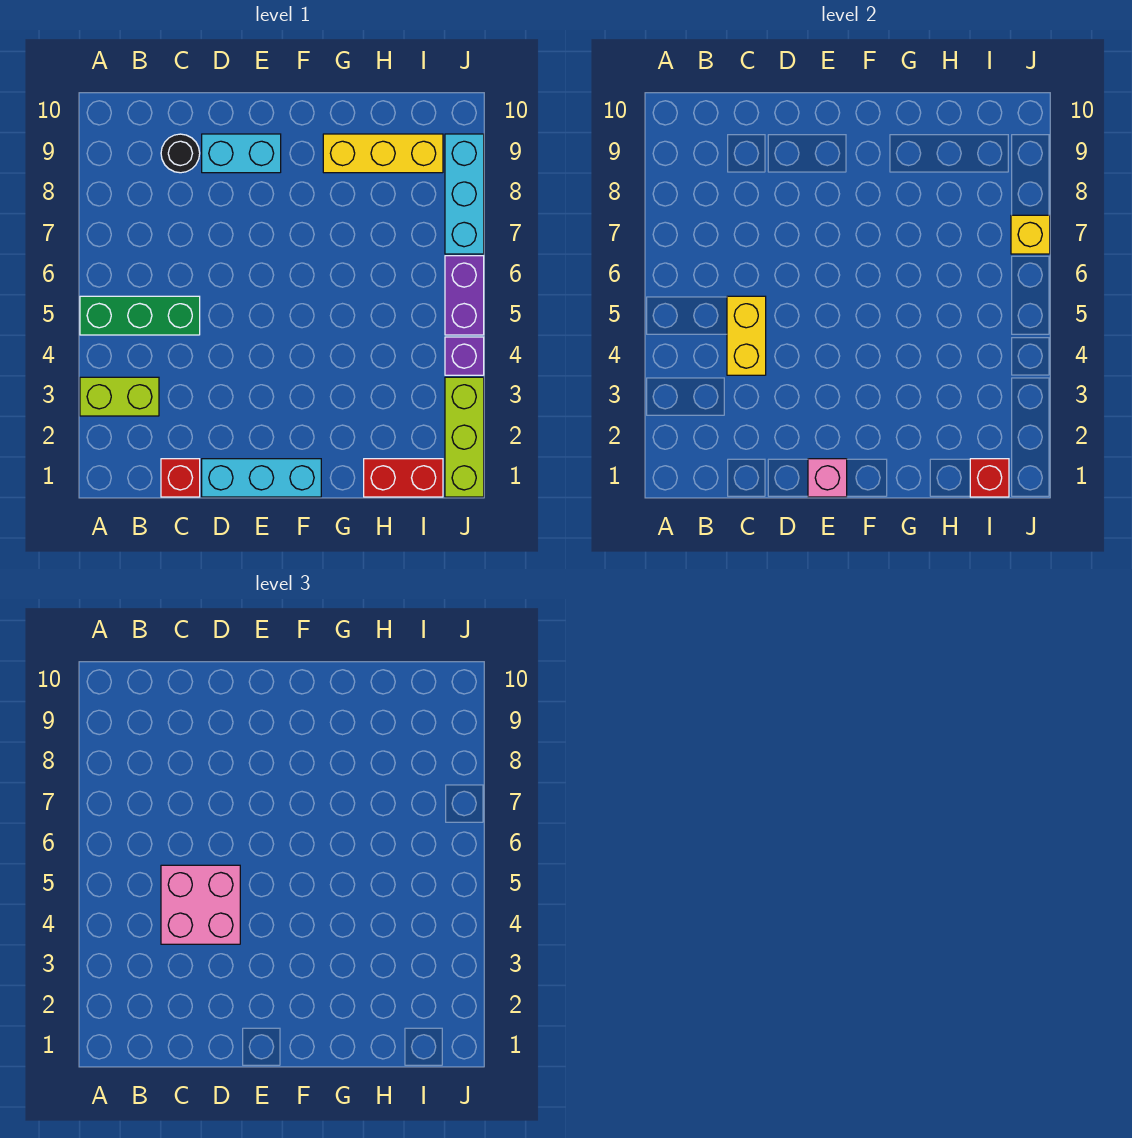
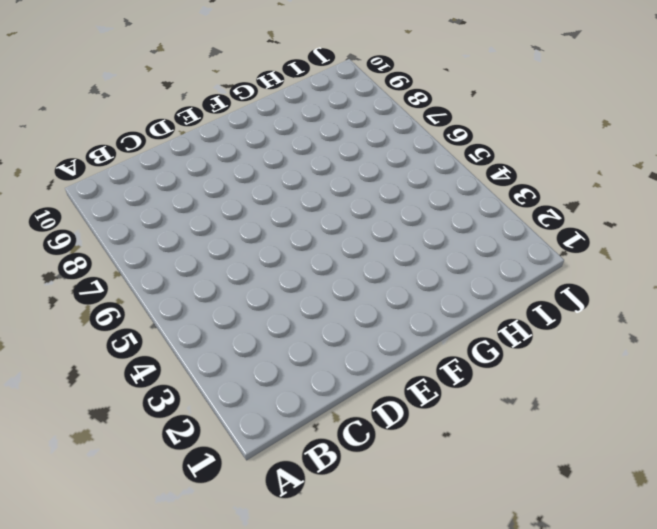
none -> lime brick A3:B3 level 1
none -> green brick A5:C5 level 1
none -> red brick C1 level 1

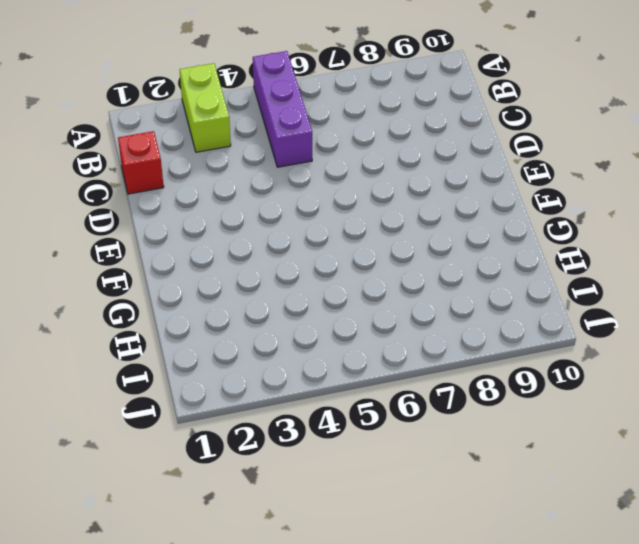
purple brick A5:C5 level 1 -> green brick A5:C5 level 1
none -> black round brick C9 level 1
none -> cyan brick D1:F1 level 1
none -> cyan brick D9:E9 level 1

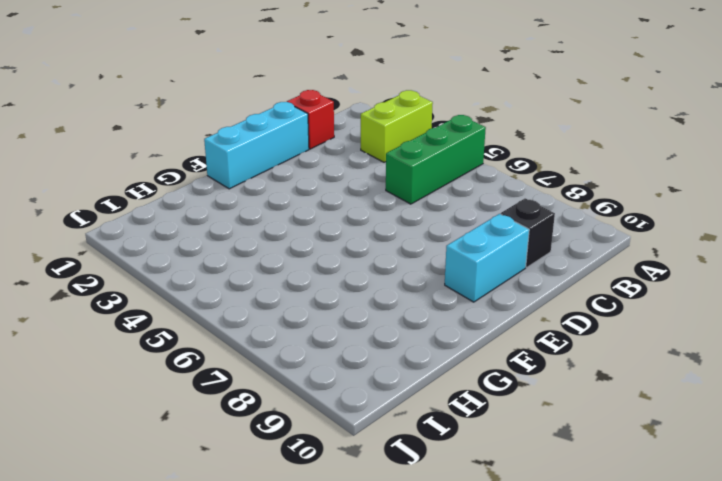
black brick C9 level 1 -> black round brick C9 level 1
none -> yellow brick G9:I9 level 1
none -> red brick H1:I1 level 1
none -> lime brick J1:J3 level 1

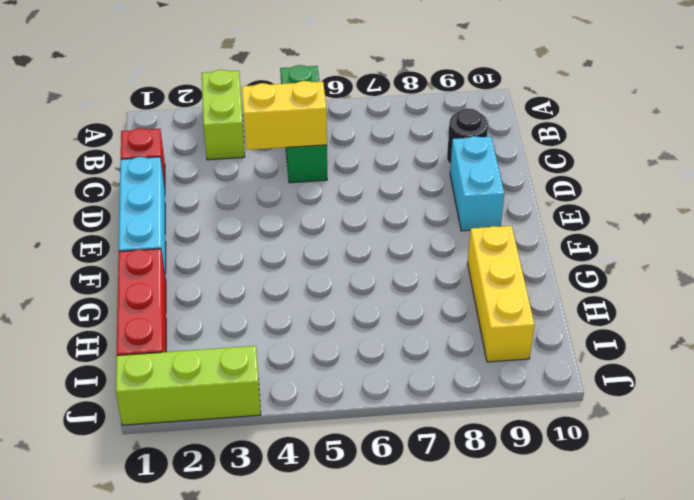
red brick G1:I1 level 1 -> red brick H1:I1 level 1
none -> purple brick J4 level 1
none -> purple brick J5:J6 level 1
none -> cyan brick J7:J9 level 1

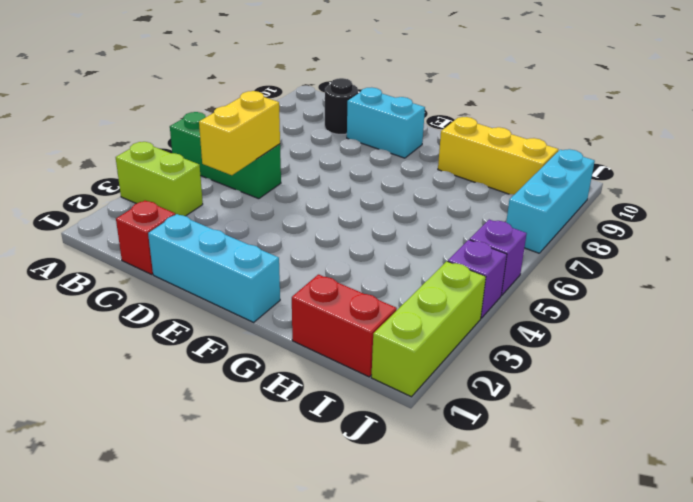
purple brick J5 level 1 -> purple brick J5:J6 level 1
none -> pink brick E1 level 2
none -> red brick I1 level 2
none -> yellow brick J7 level 2

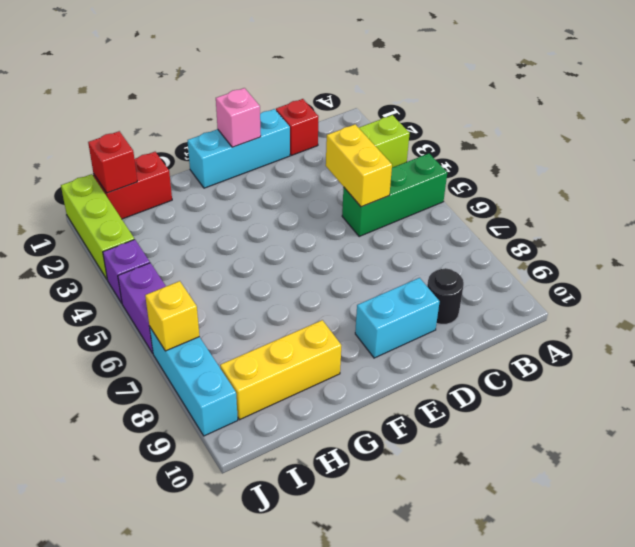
none -> pink brick C4:D5 level 3

